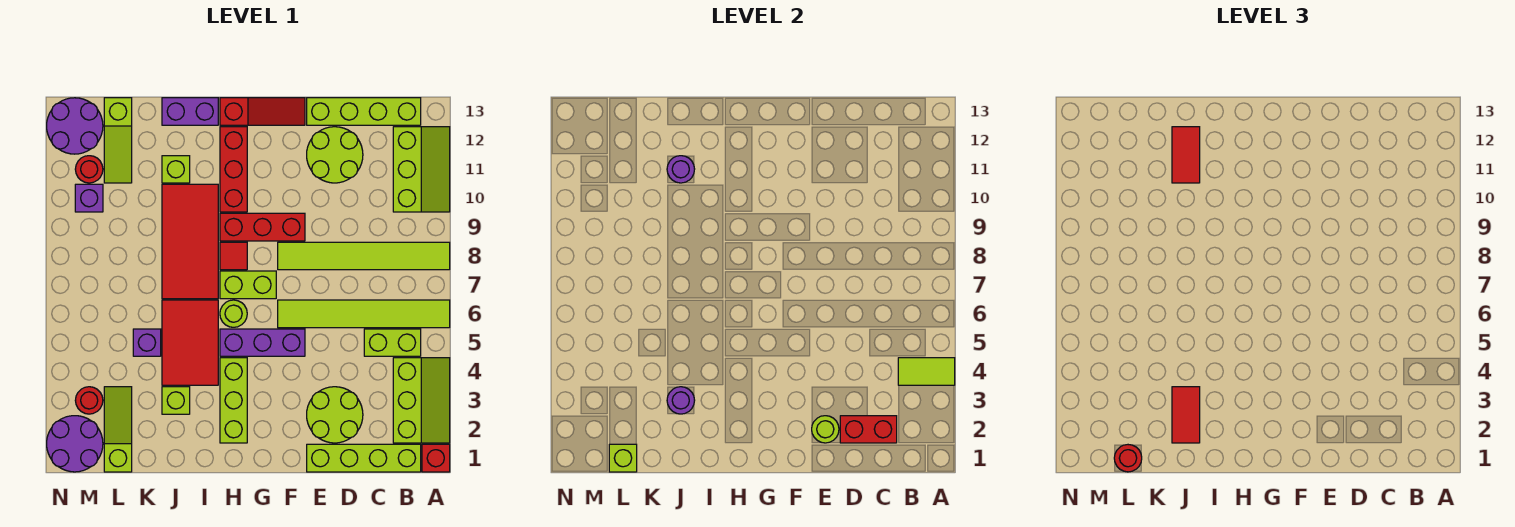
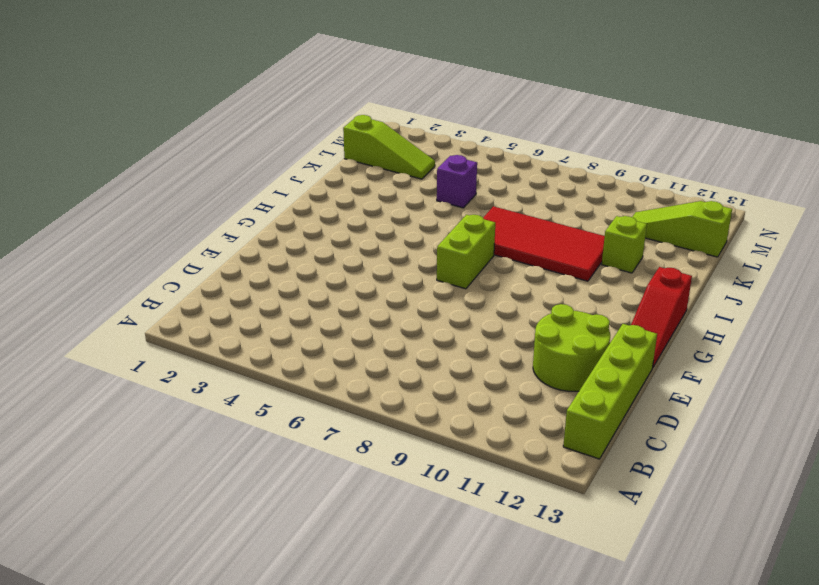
none -> red brick A1 level 1
none -> lime slope A2:B4 level 1 top B
none -> lime tile A6:F6 level 1
none -> lime tile A8:F8 level 1

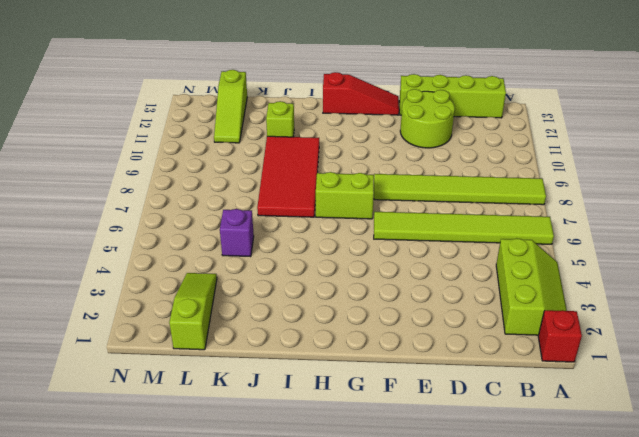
none -> lime slope A10:B12 level 1 top B
none -> lime brick B1:E1 level 1
none -> lime brick B5:C5 level 1
none -> lime round brick D2:E3 level 1

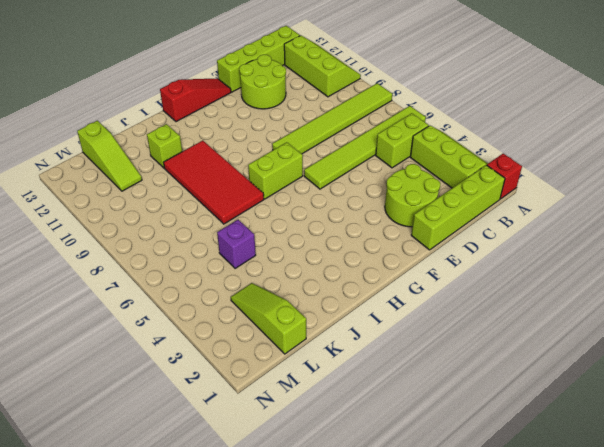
none -> purple brick F5:H5 level 1
none -> red brick F9:H9 level 1
none -> lime brick H2:H4 level 1
none -> lime round brick H6 level 1

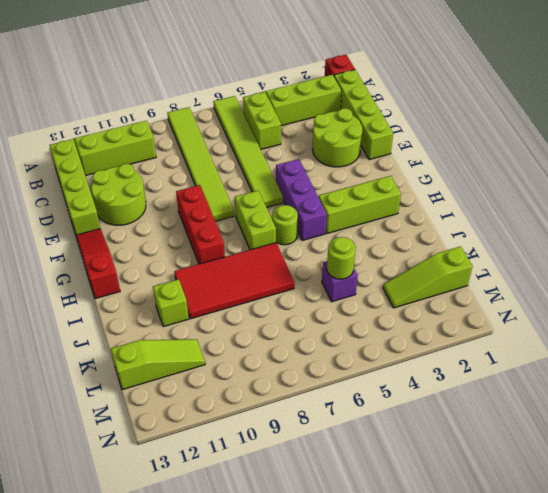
lime round brick K5 level 2 -> lime round brick E2 level 2
none -> red tile H8 level 1
none -> red brick H10:H12 level 1
none -> red tile I4:J6 level 1
none -> purple brick I13:J13 level 1

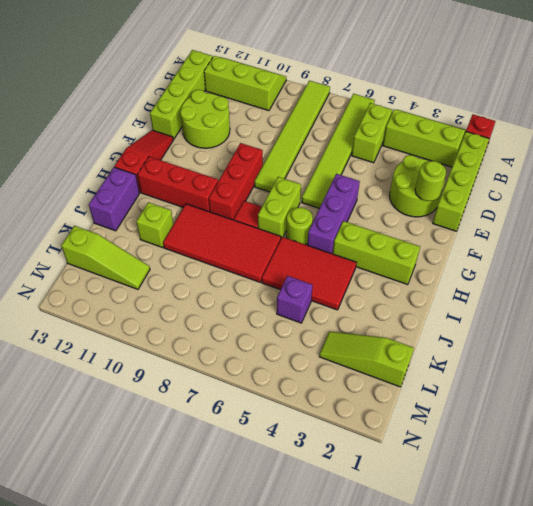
none -> lime brick J3 level 1
none -> purple round brick M1:N2 level 1
none -> red round brick M3 level 1
none -> purple brick M10 level 1

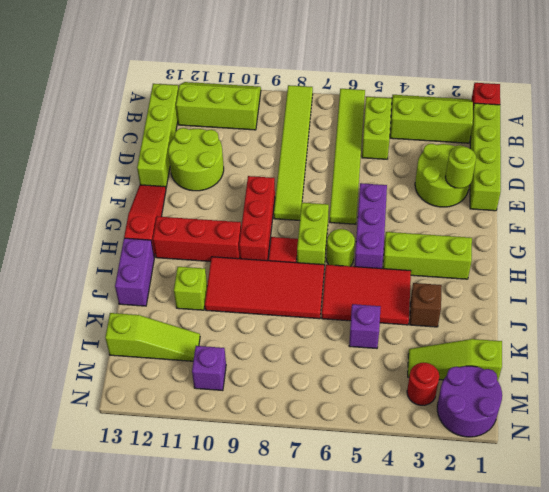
brown brick J3 level 1 -> lime brick J3 level 1
none -> red round brick M11 level 1
none -> purple round brick M12:N13 level 1
none -> lime tile A4:B4 level 2
none -> red brick C2:D2 level 2

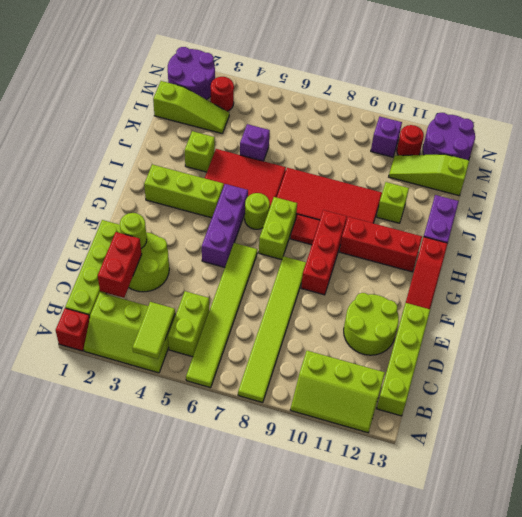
none -> purple round brick J3 level 2
none -> purple round brick J11 level 2
none -> lime brick L1 level 2
none -> red tile J2:J3 level 3

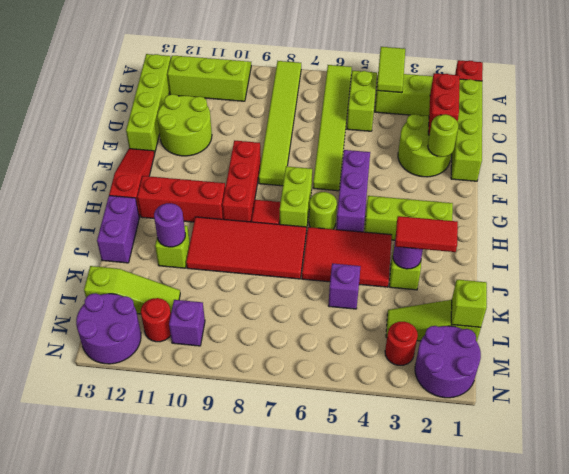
none -> red tile J11:J12 level 3
none -> red round brick L1 level 3

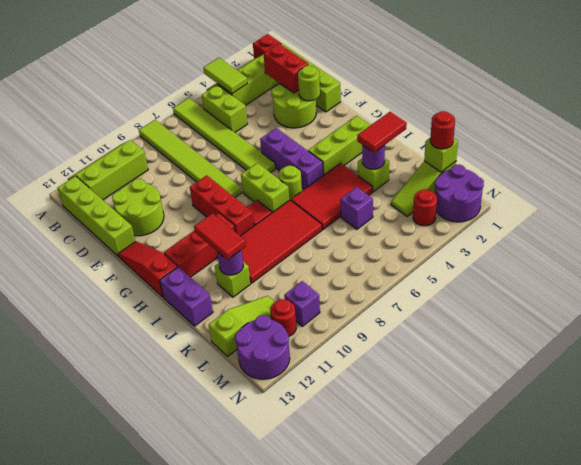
red tile I11:J11 level 3 -> red tile J11:J12 level 3

